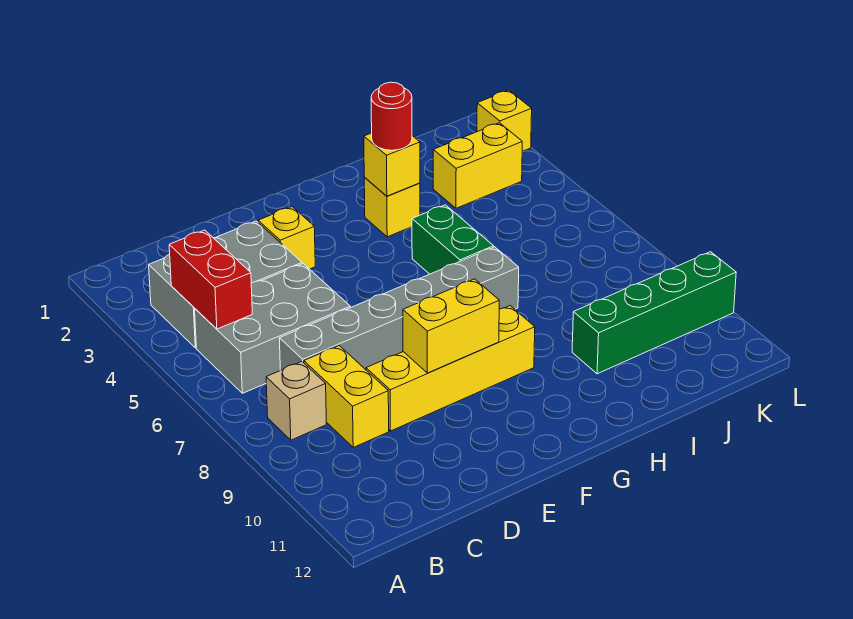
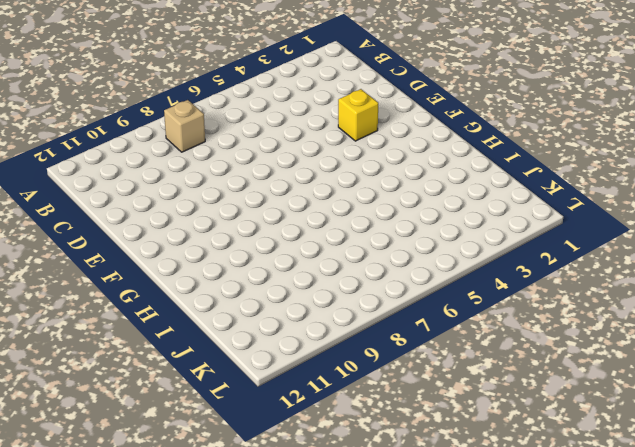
none -> grey brick B3:D4 level 1
none -> grey brick B5:D6 level 1
none -> grey brick C7:H7 level 1

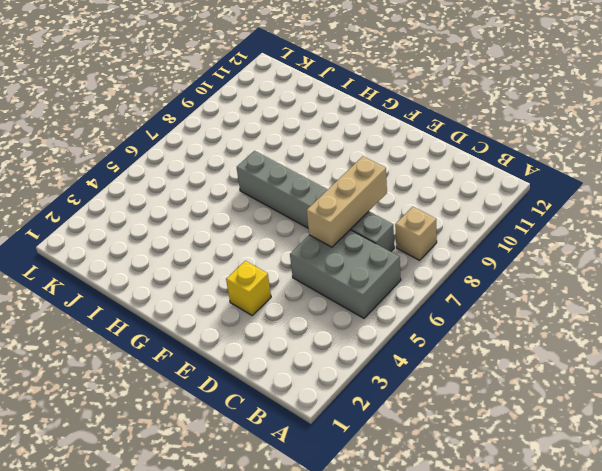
tan brick D6:D8 level 2 -> none
none -> grey brick B3:D4 level 1
none -> yellow brick C8:C9 level 1
none -> yellow brick D9:G9 level 1

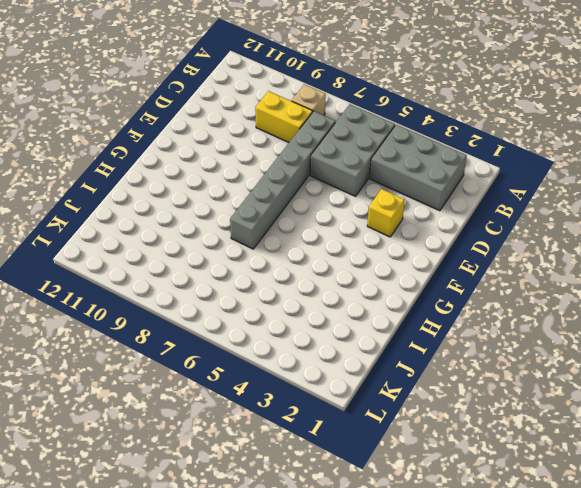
grey brick B2:C4 level 1 -> grey brick B3:D4 level 1
none -> yellow brick D9:G9 level 1
none -> yellow brick H3 level 1
none -> green brick H5:H6 level 1

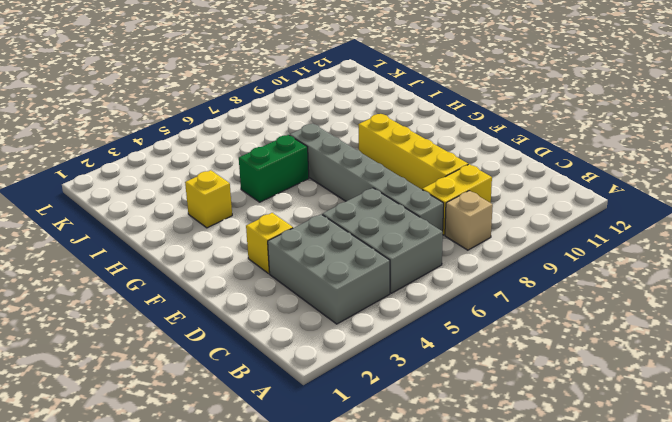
none -> green brick I10:L10 level 1
none -> yellow brick J3:K3 level 1
none -> yellow brick L2 level 1

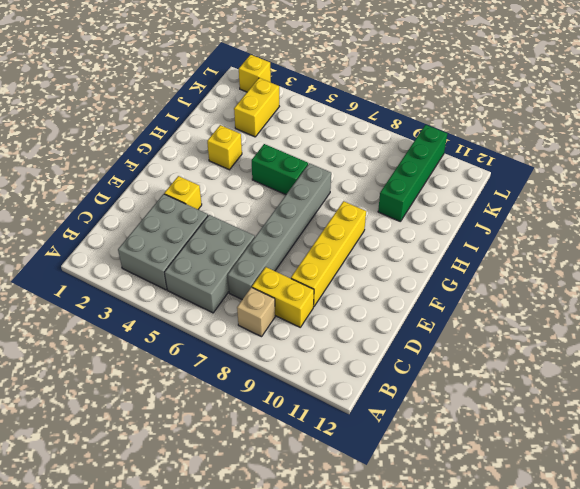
none -> red brick B4:B5 level 2
none -> yellow brick E9:F9 level 2
none -> yellow brick H3 level 2

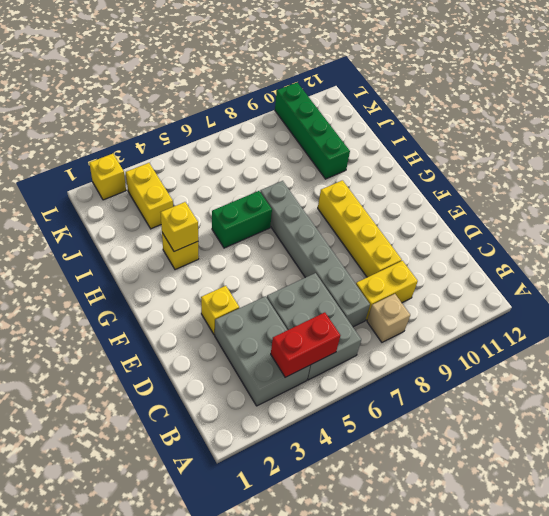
none -> yellow brick E9:F9 level 2
none -> red round brick H3 level 3

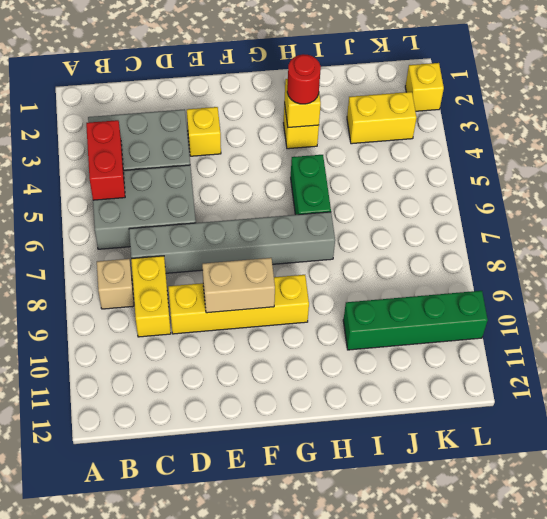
tan brick E9:F9 level 2 -> yellow brick E9:F9 level 2

